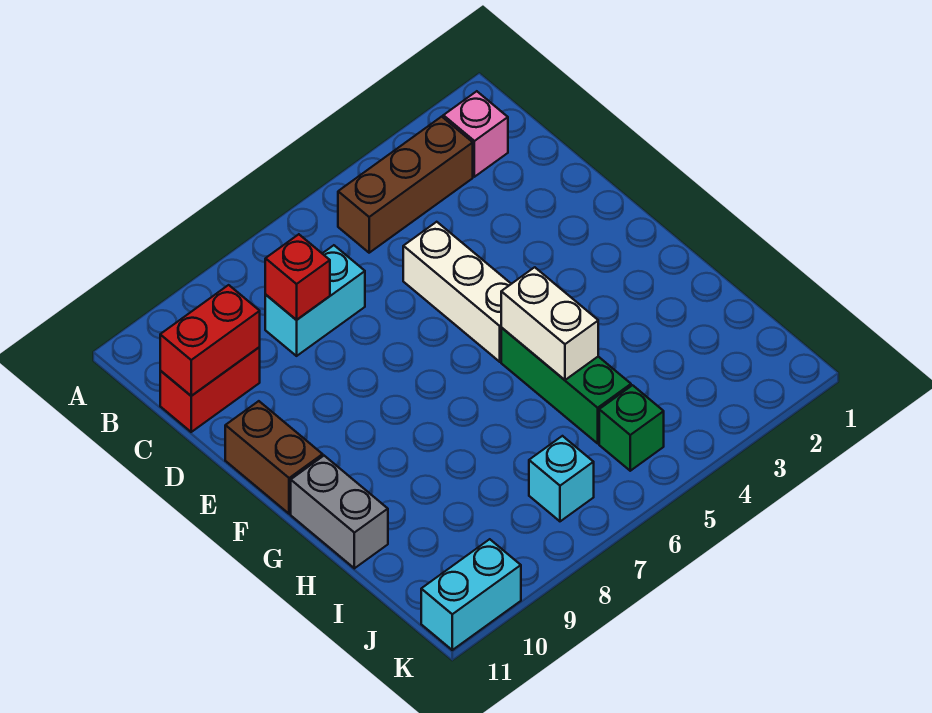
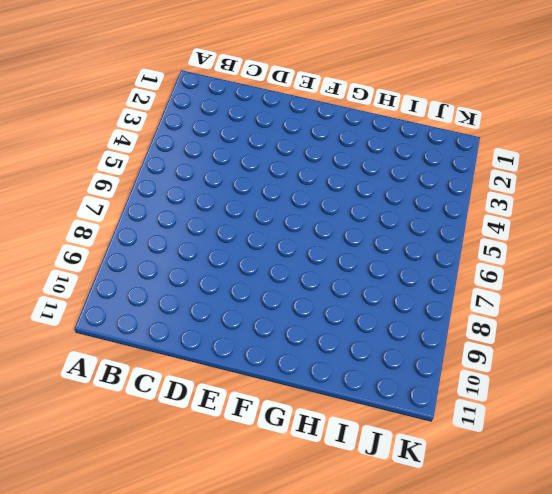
none -> pink brick B2 level 1
none -> brown brick B3:B5 level 1
none -> cyan brick C7:C8 level 1

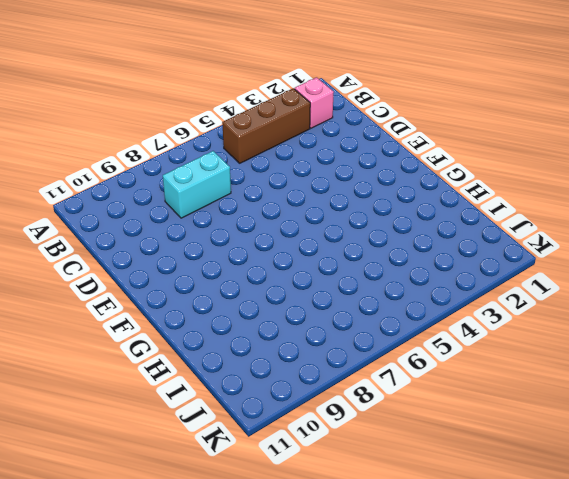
none -> red brick C10:C11 level 1
none -> white brick D5:F5 level 1
none -> brown brick E11:F11 level 1

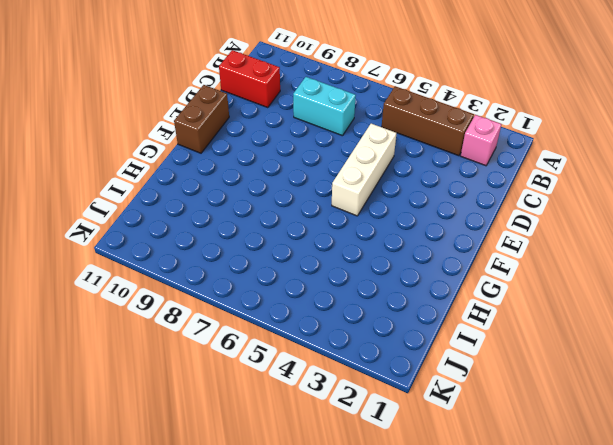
none -> green brick G5:I5 level 1
none -> grey brick G11:H11 level 1
none -> green brick J5 level 1

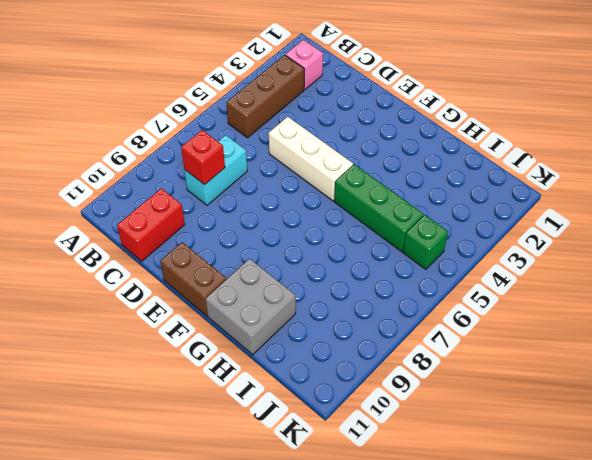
grey brick G10:H11 level 1 -> grey brick G11:H11 level 1
none -> cyan brick J7 level 1
none -> cyan brick K10:K11 level 1
none -> red brick C10:C11 level 2

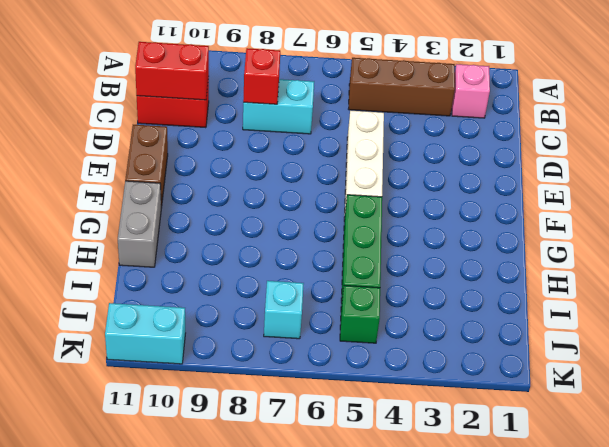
none -> white brick G5:H5 level 2

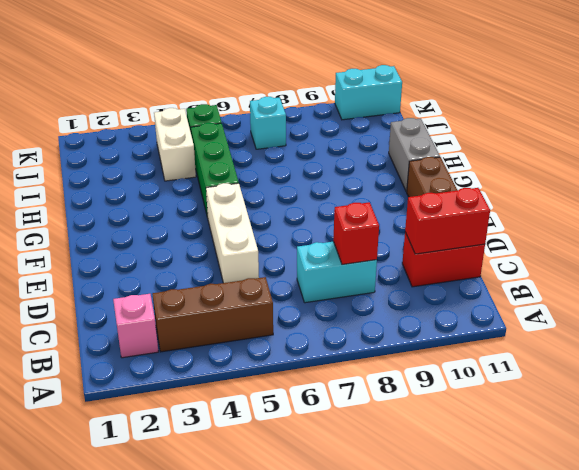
white brick I4:J4 level 1 -> white brick G5:H5 level 2

